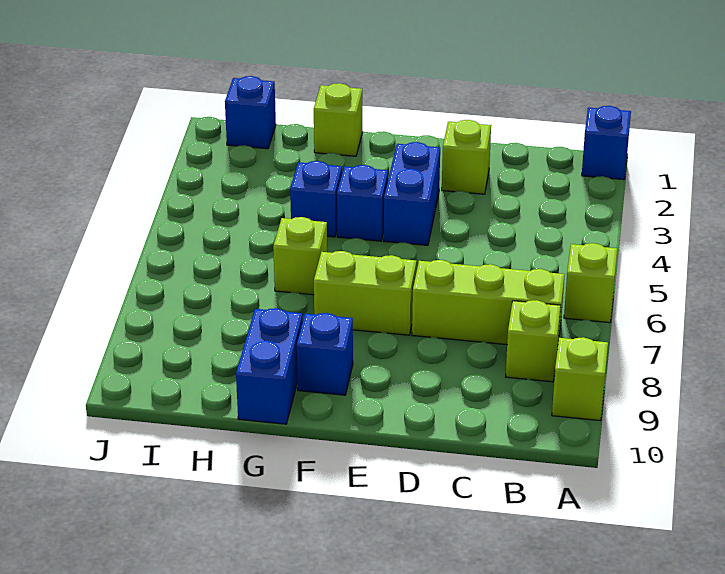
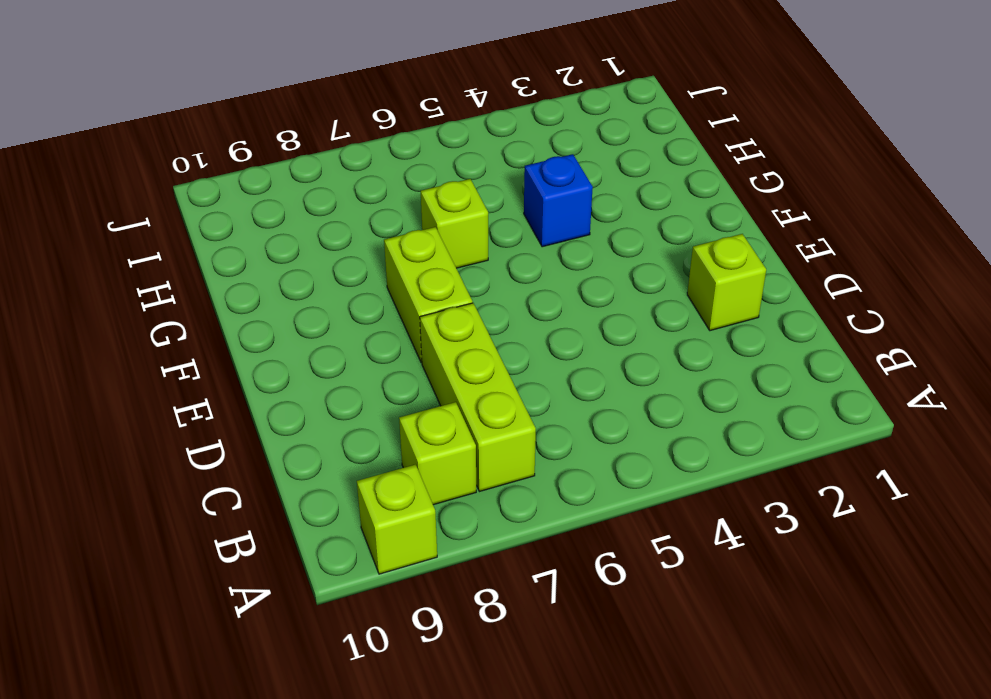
none -> blue brick A1 level 1
none -> lime brick A6 level 1
none -> blue brick E3:E4 level 1

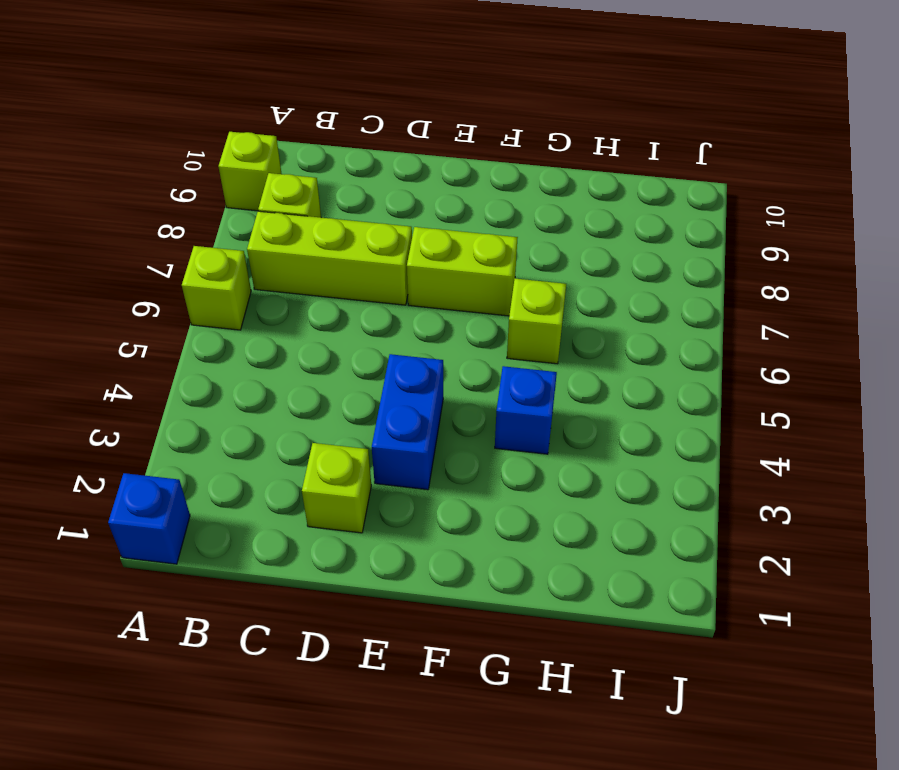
none -> blue brick F4 level 1
none -> blue brick F9 level 1
none -> lime brick G1 level 1

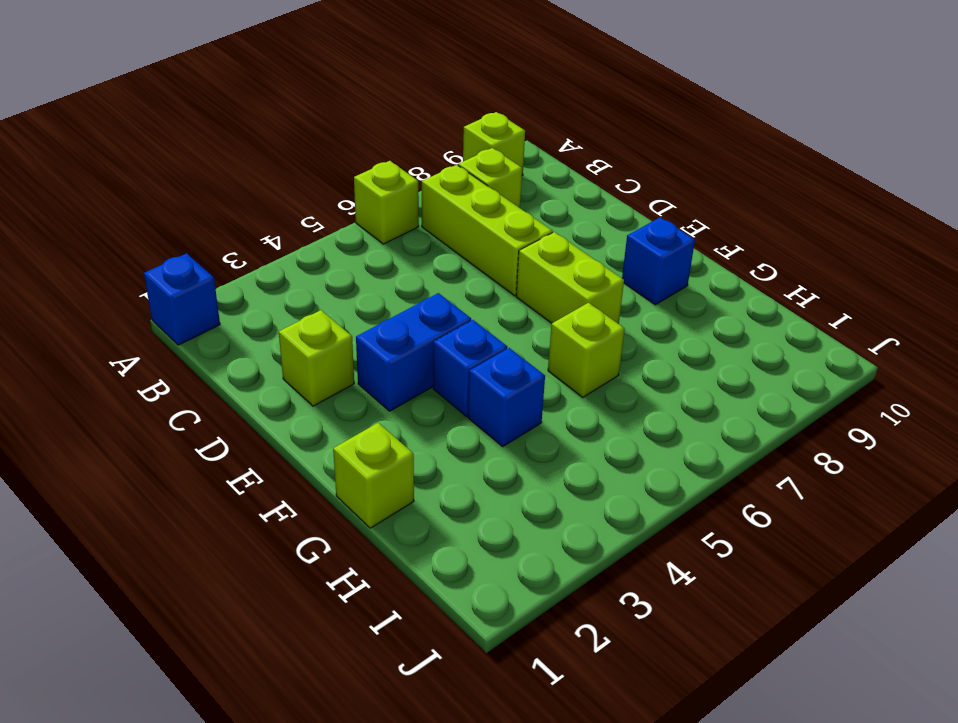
none -> blue brick G9:G10 level 1
none -> blue brick I1 level 1

